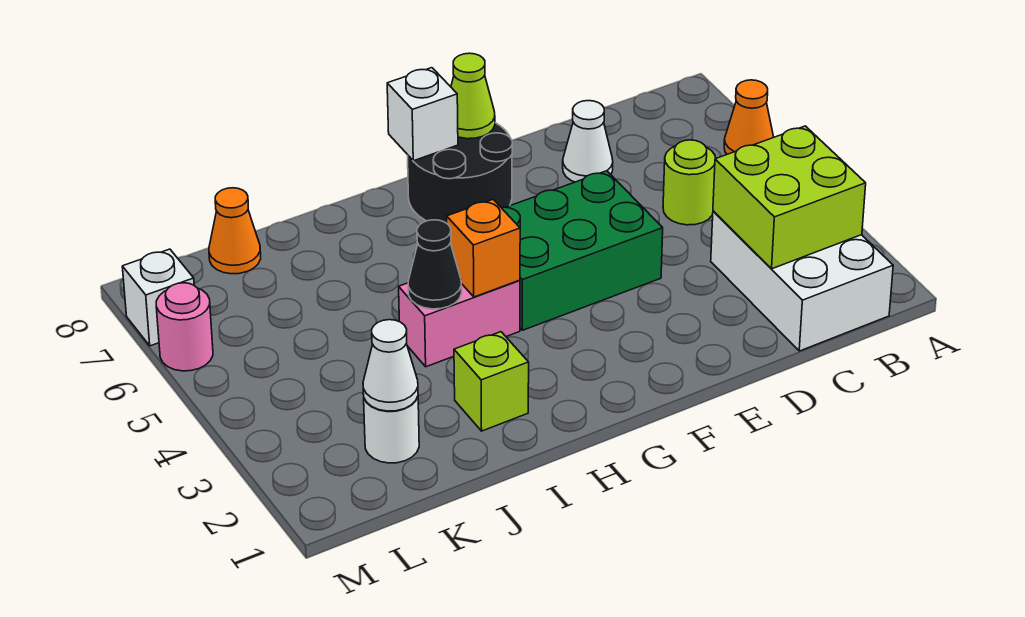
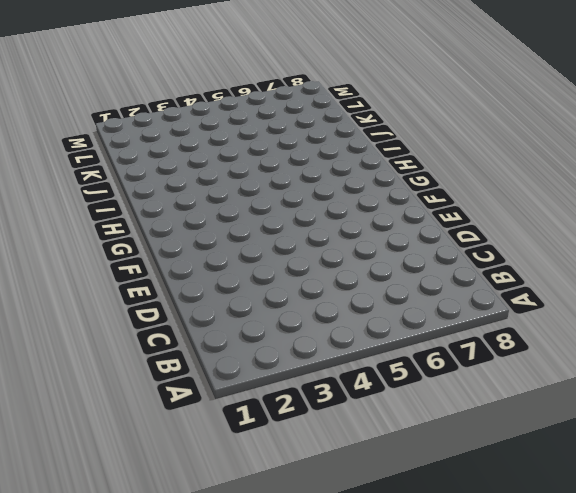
none -> orange cone A6 level 1
none -> white brick B1:C3 level 1
none -> lime round brick C5 level 1

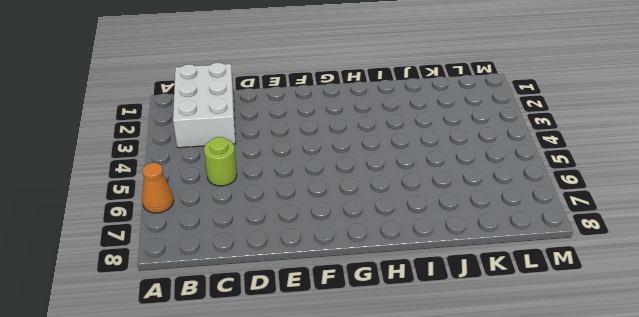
none -> white cone D7 level 1
none -> green brick E4:G5 level 1
none -> black round brick F7:G8 level 1

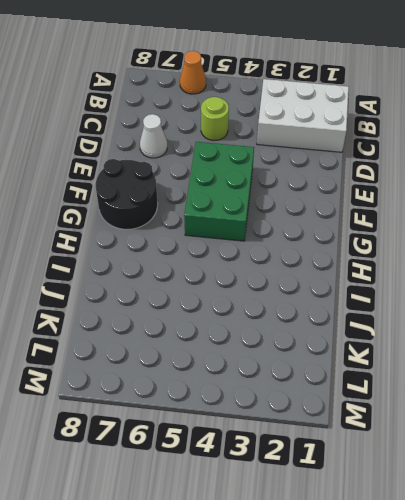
none -> pink brick H4:I4 level 1
none -> lime brick I2 level 1
none -> white round brick K2 level 1

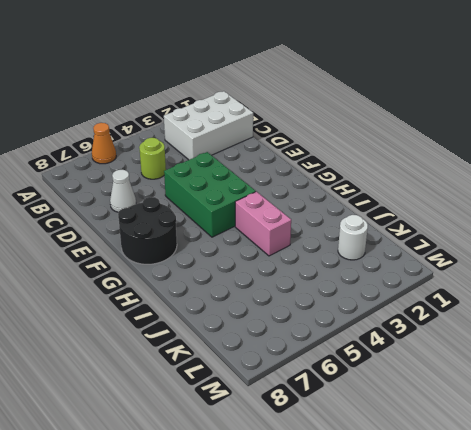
none -> lime brick I2 level 1
none -> orange cone K8 level 1
none -> pink round brick M6 level 1

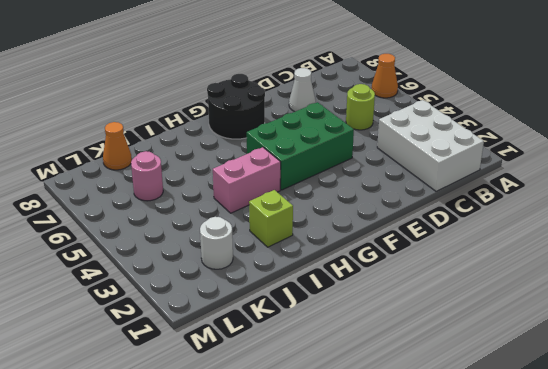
pink round brick K6 level 1 -> pink round brick M6 level 1
none -> white brick M7 level 1
none -> lime brick B2:C3 level 2
none -> lime cone F8 level 2

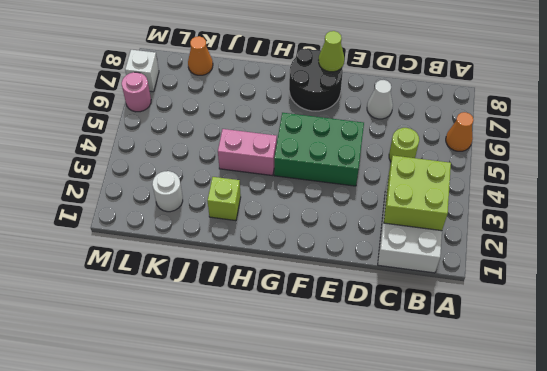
none -> white brick G8 level 2
none -> orange brick H4 level 2
none -> black cone I4 level 2

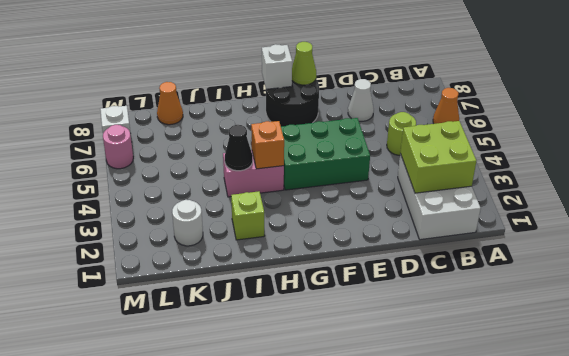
none -> white cone K2 level 2

